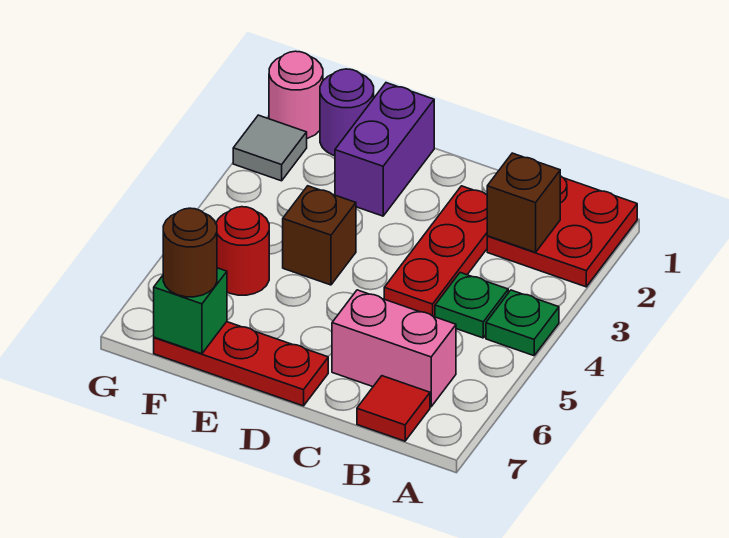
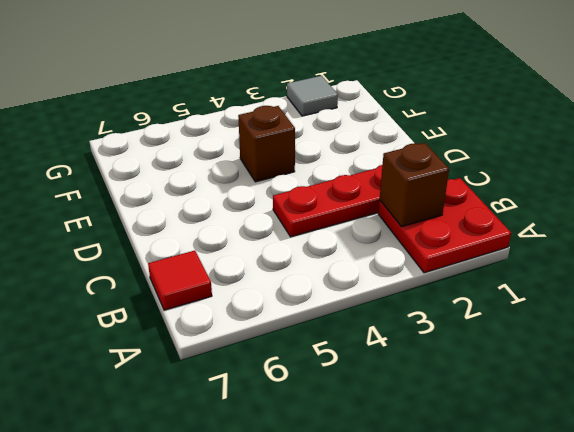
none -> green plate A4 level 1
none -> green plate B4 level 1
none -> pink brick B6:C6 level 1

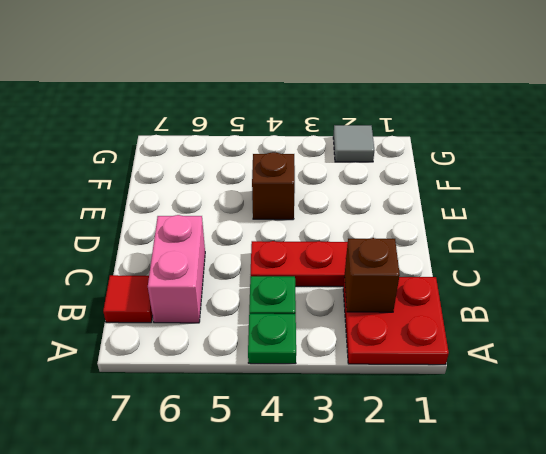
none -> red plate D7:F7 level 1
none -> purple brick E1:E2 level 1
none -> purple round brick F1 level 1

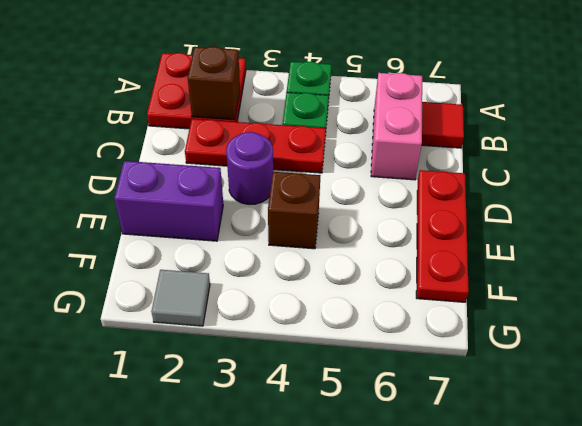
purple round brick D3 level 1 -> purple round brick F1 level 1
none -> red round brick F5 level 1
none -> pink round brick G1 level 1
none -> green brick F7 level 2

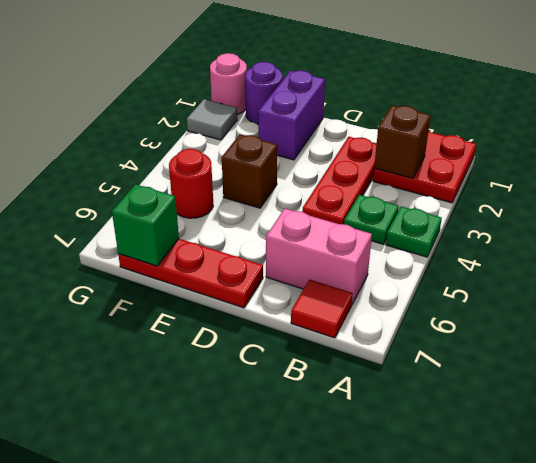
none -> brown round brick F7 level 3

